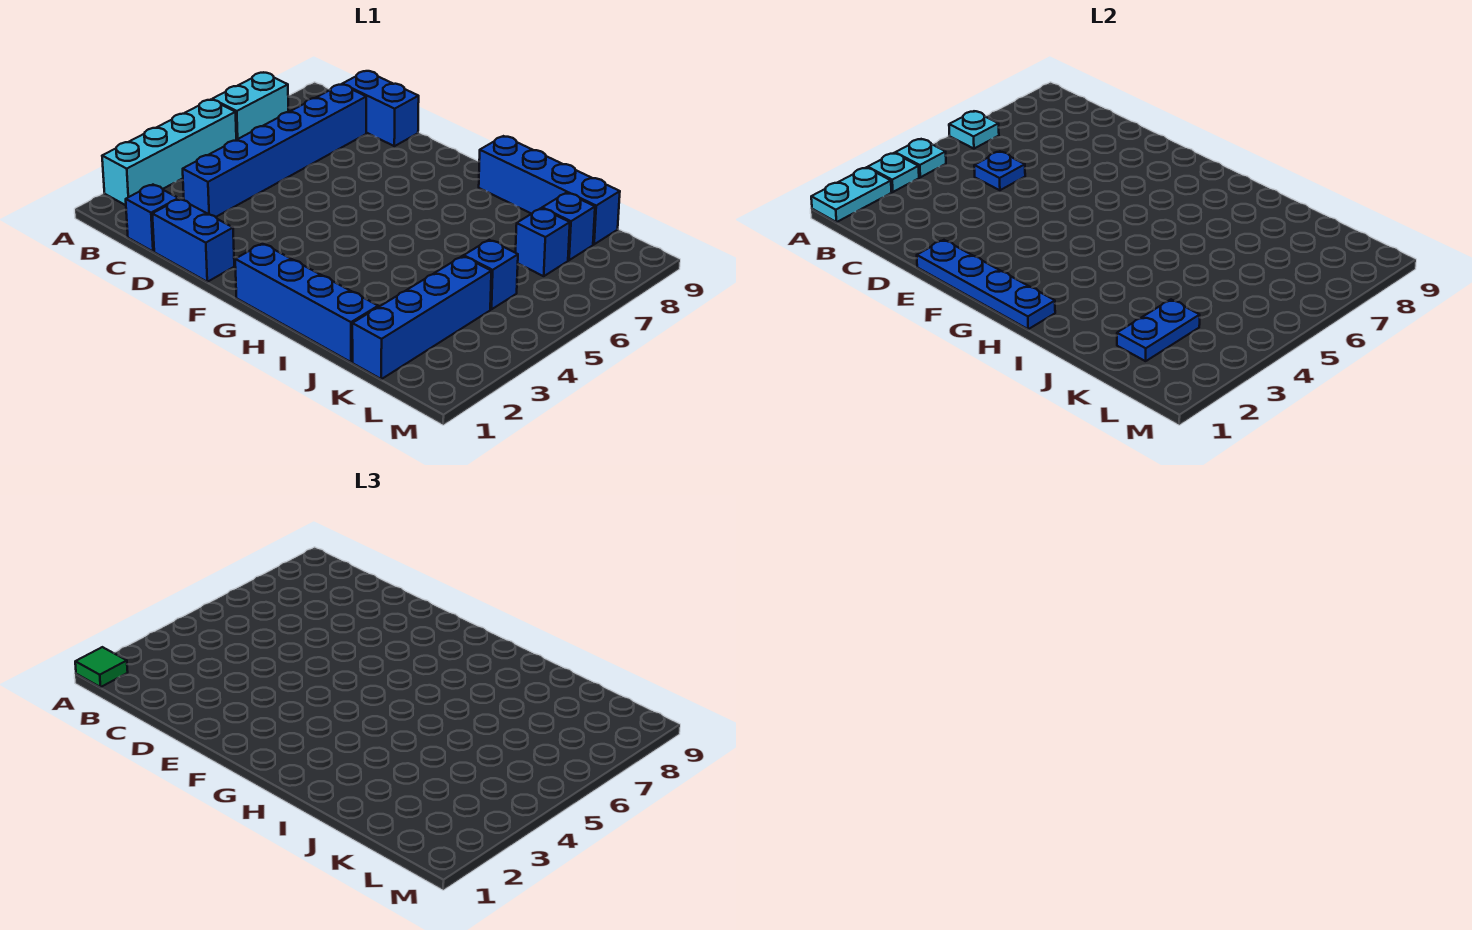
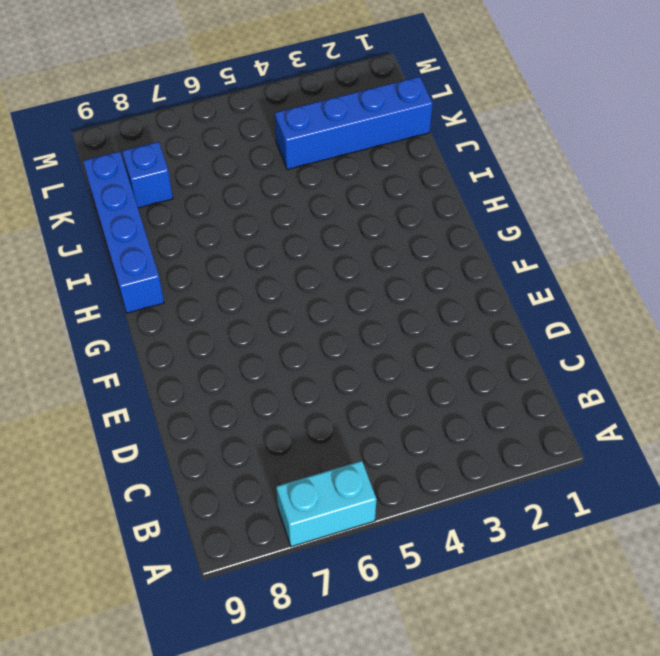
none -> cyan brick A2:A5 level 1
none -> blue brick C1 level 1
none -> blue brick C3:C8 level 1

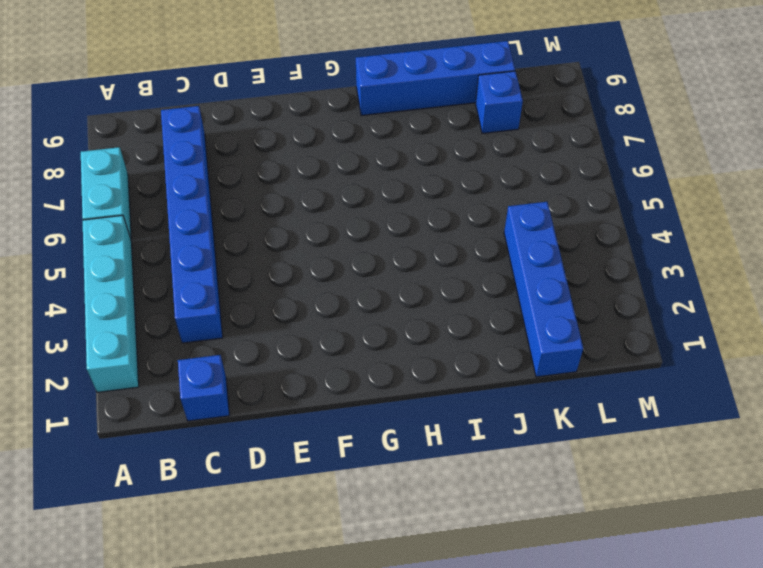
none -> blue brick C9:D9 level 1
none -> blue brick D1:E1 level 1
none -> blue brick G1:J1 level 1

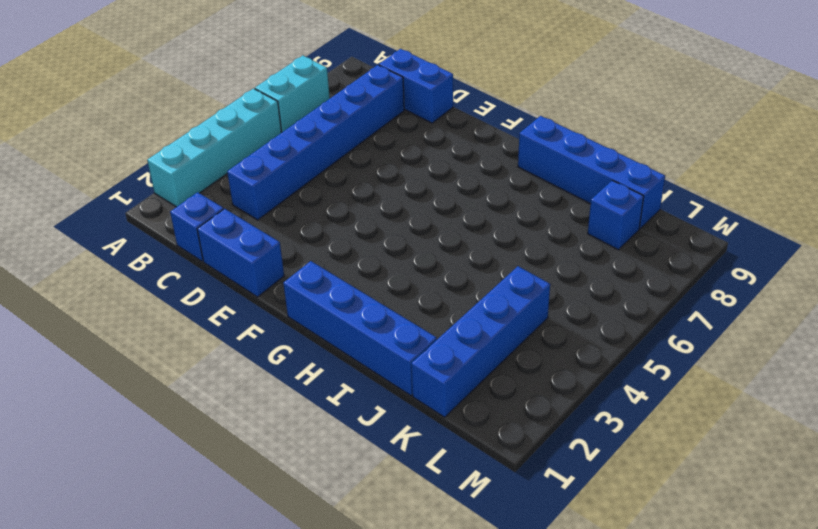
none -> blue brick K5 level 1
none -> blue brick K7 level 1
none -> cyan plate A1:A2 level 2

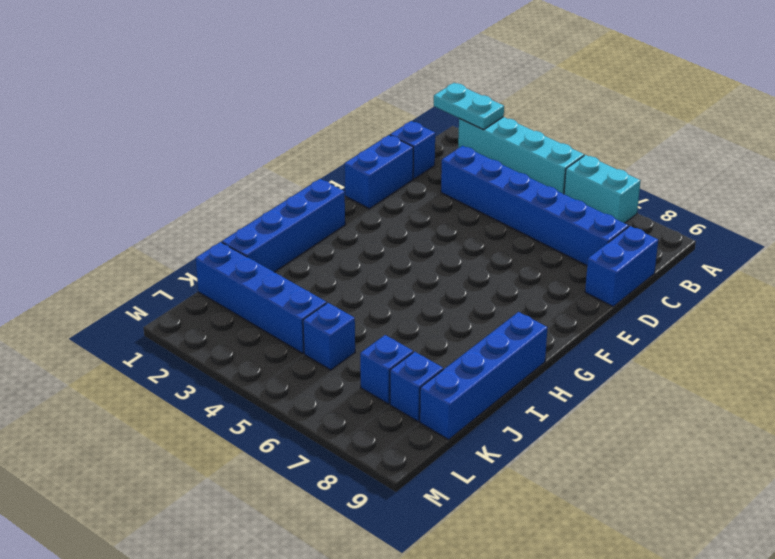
none -> cyan plate A3 level 2
none -> cyan plate A4 level 2
none -> cyan plate A6 level 2

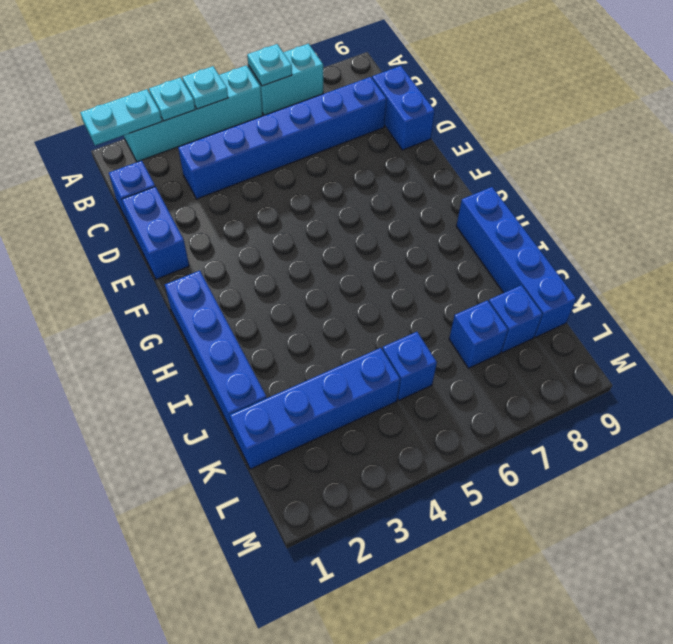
none -> blue plate C5 level 2
none -> blue plate E1:H1 level 2
none -> blue plate K2:K3 level 2

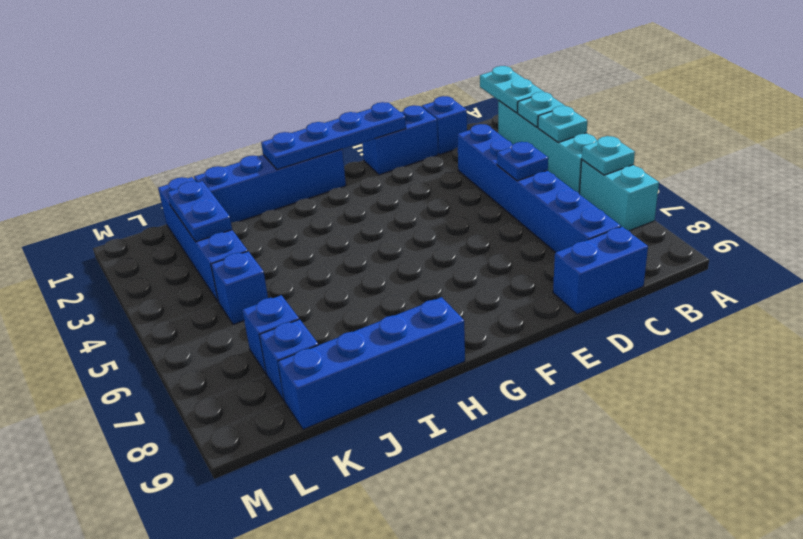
none -> green tile A1 level 3

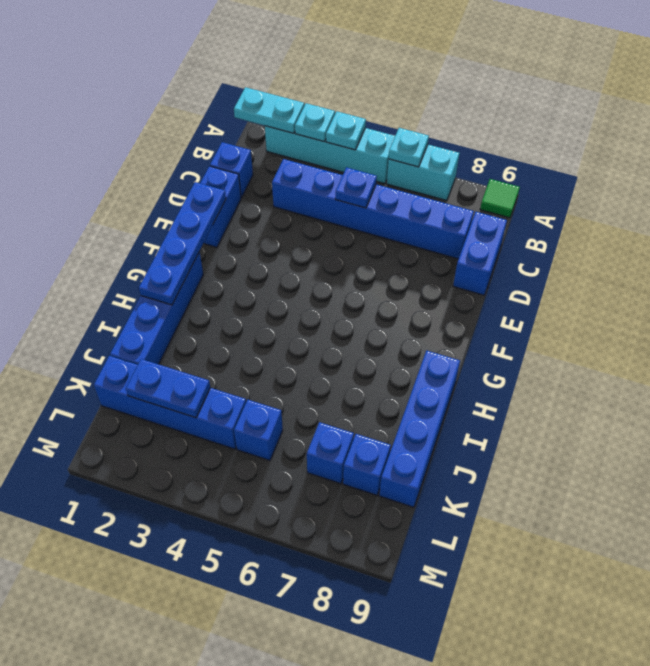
green tile A9 level 1 -> green tile A1 level 3

